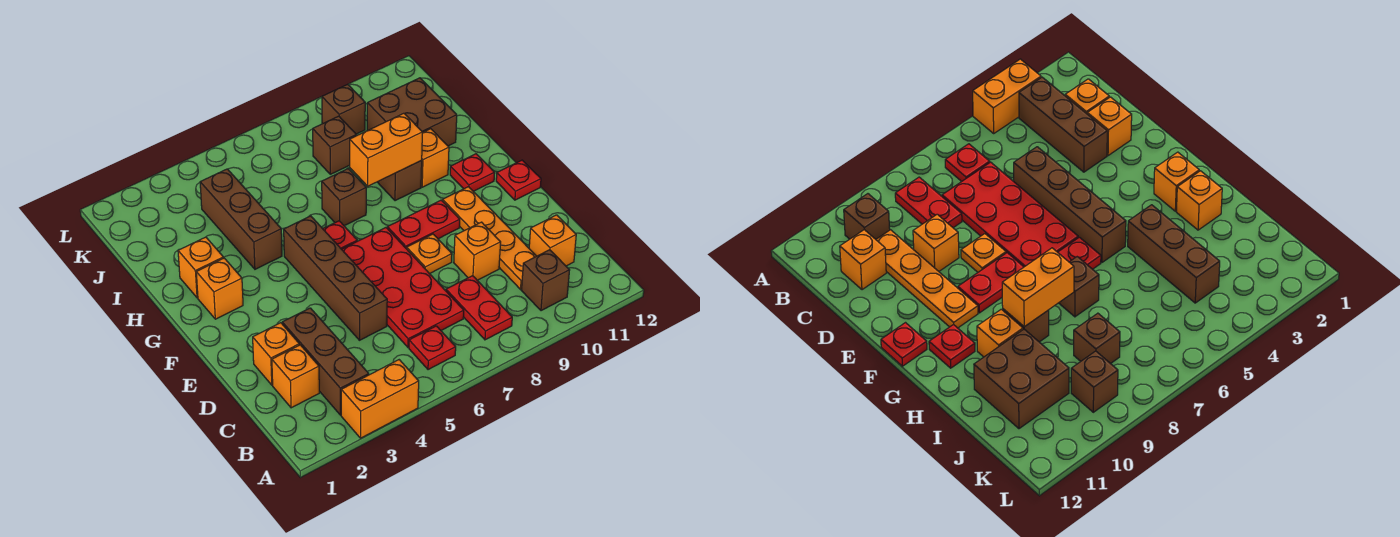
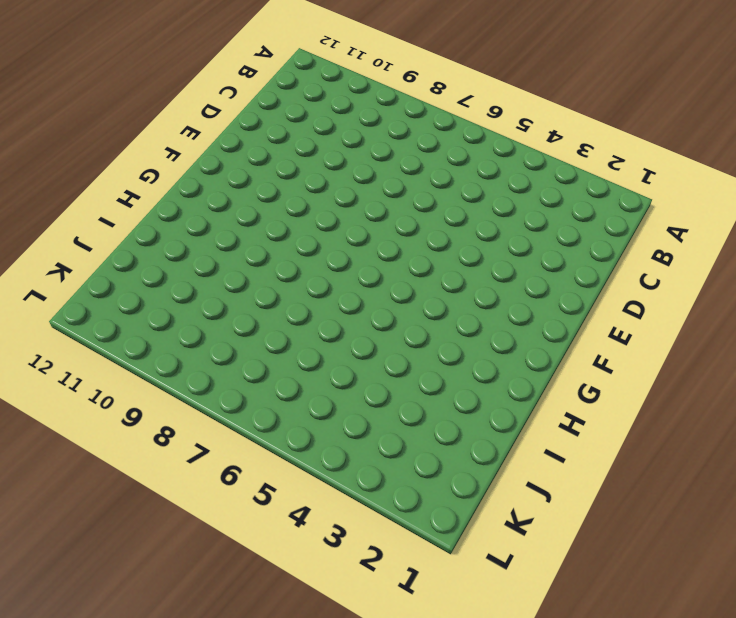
none -> orange brick A3:A4 level 1
none -> brown brick B3:D3 level 1
none -> red plate B6 level 1

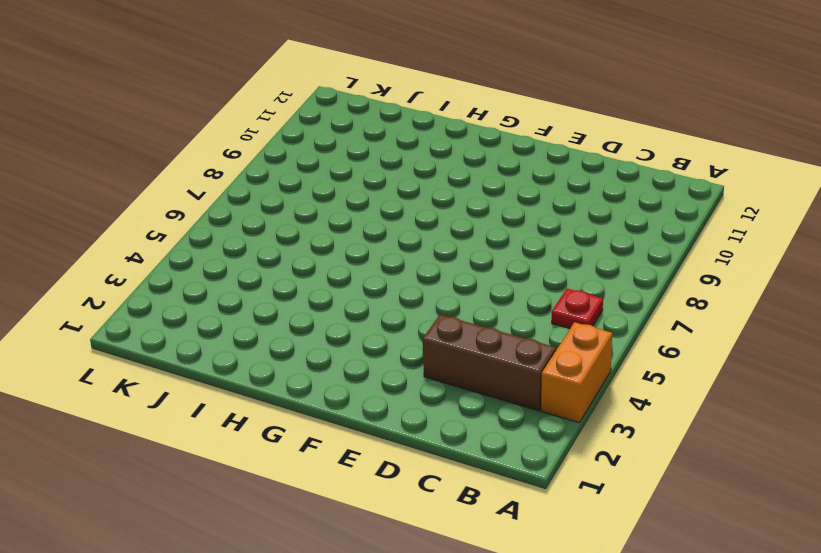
none -> red plate B8:C8 level 1
none -> brown brick B10 level 1
none -> orange brick C2 level 1

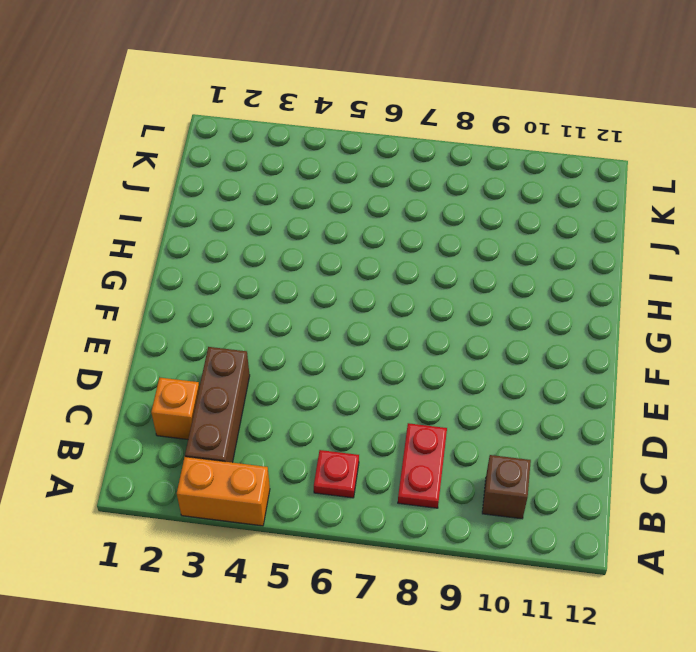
none -> red plate C6:F7 level 1
none -> orange plate C10:F10 level 1
none -> orange brick C11 level 1

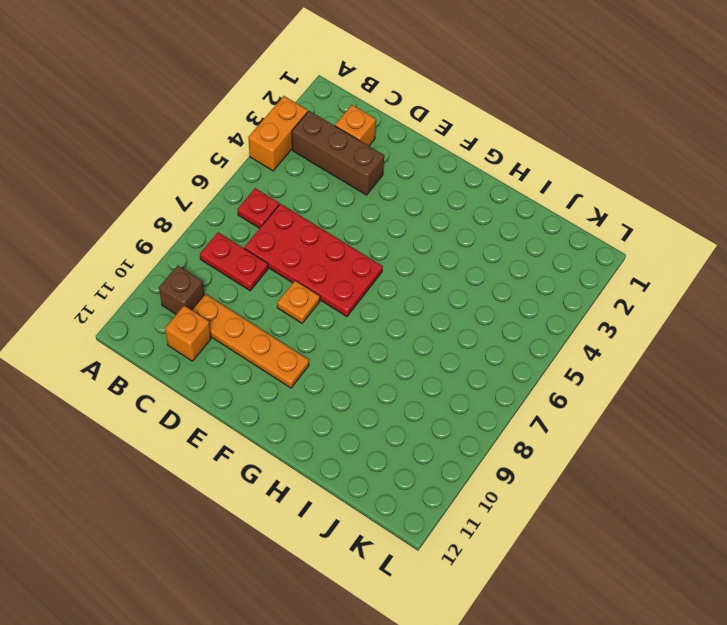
none -> orange brick D2 level 1
none -> brown brick D5:G5 level 1
none -> orange brick D9 level 1

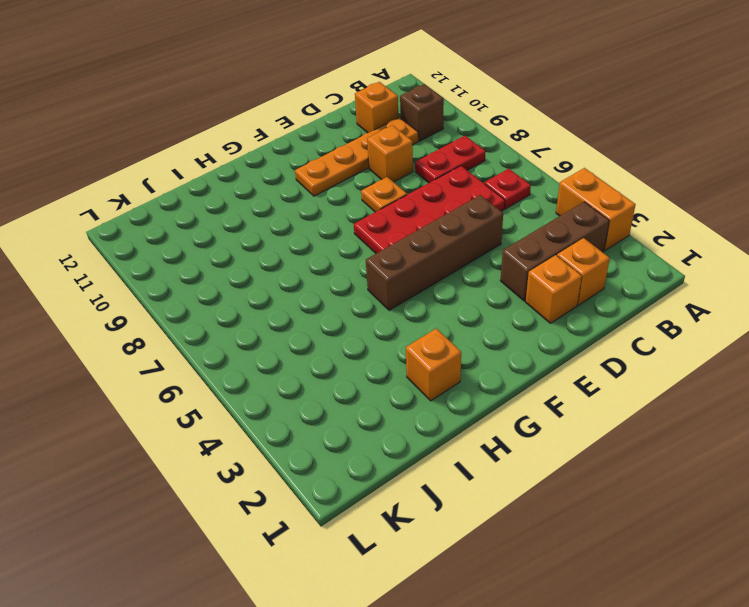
none -> red plate F8:F9 level 1
none -> red plate F12 level 1
none -> orange brick G2 level 1

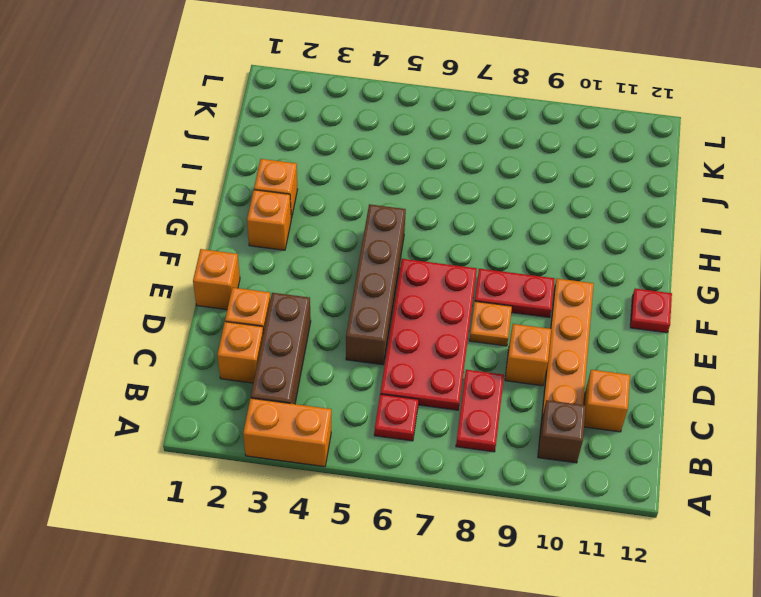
orange brick E1 level 1 -> orange brick H10 level 1
none -> red plate G6 level 1
none -> red plate G11 level 1
none -> brown brick H4:J4 level 1

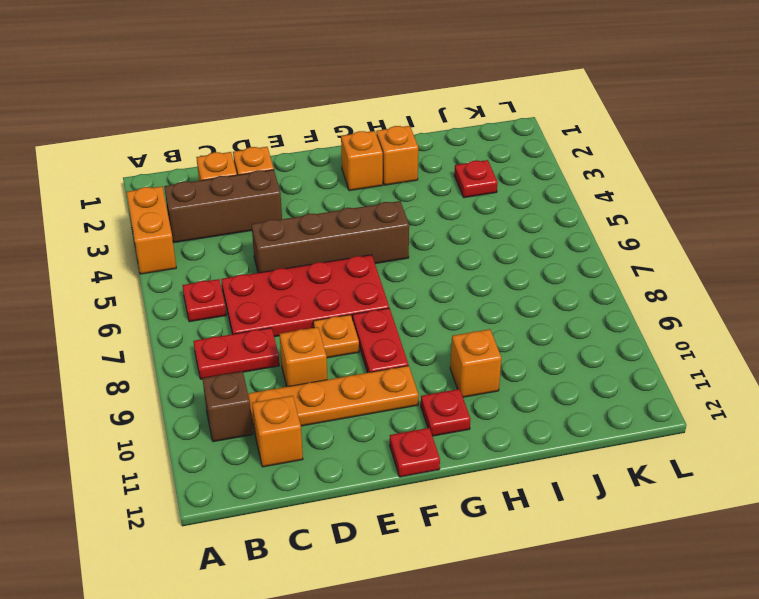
red plate J3 level 1 -> red plate G6 level 1
none -> brown brick H4:J4 level 1
none -> brown brick H7 level 1
none -> brown brick H9 level 1

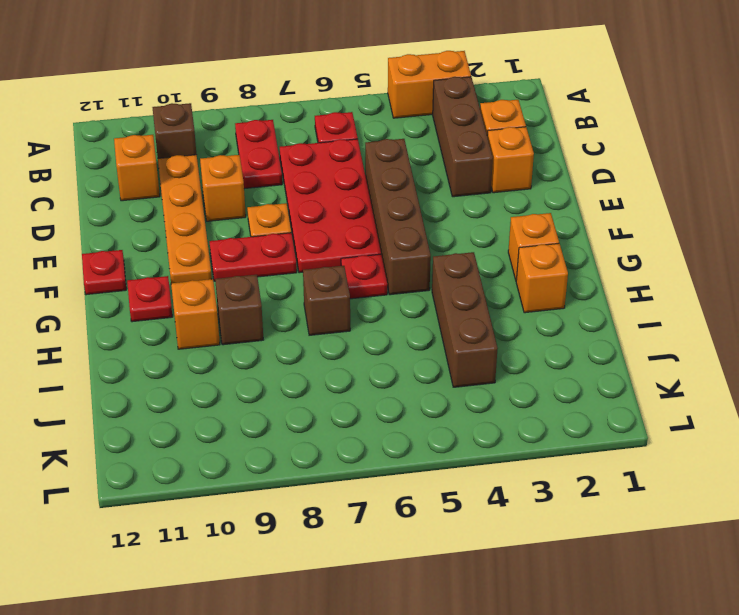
none -> brown brick I10:J11 level 1
none -> brown brick J8 level 1
none -> brown brick K9 level 1

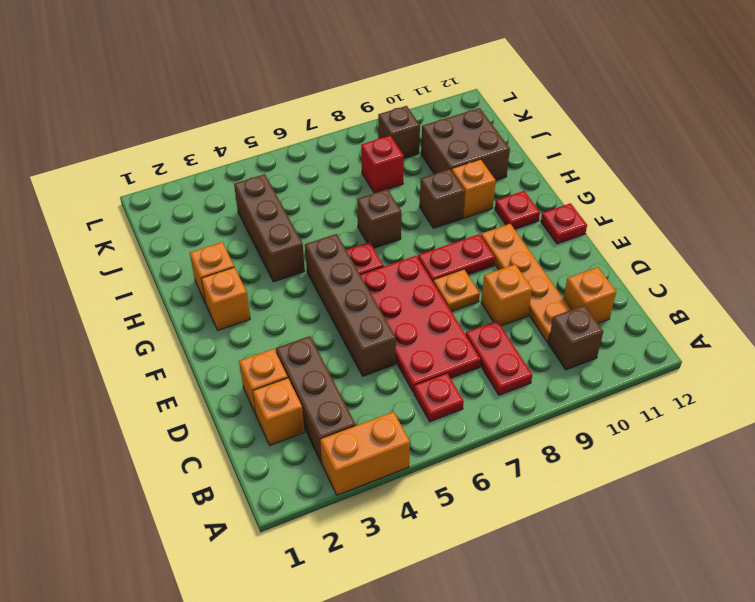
red brick J8 level 1 -> brown brick J8 level 1
none -> orange brick H8:H9 level 2

